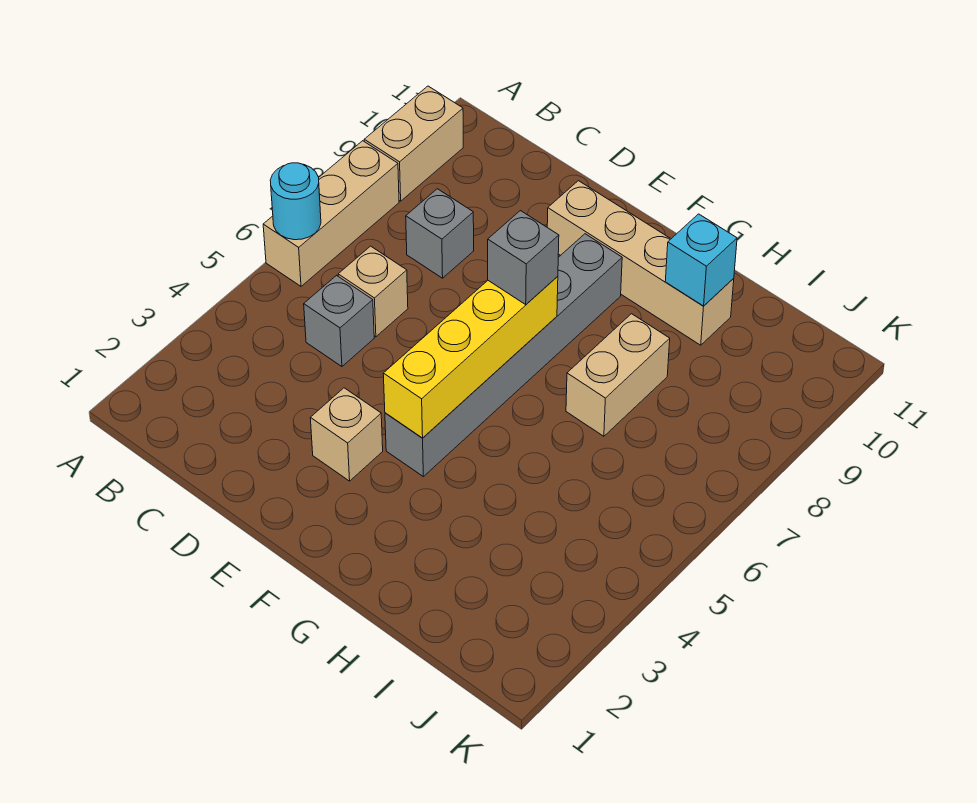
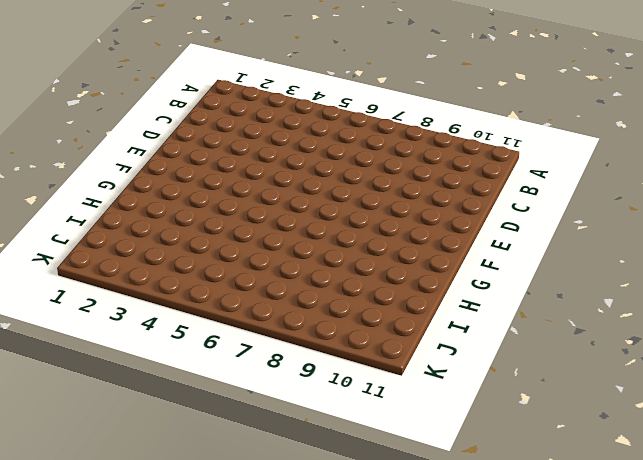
none -> tan brick A6:A8 level 1
none -> tan brick A9:A10 level 1
none -> grey brick C5 level 1

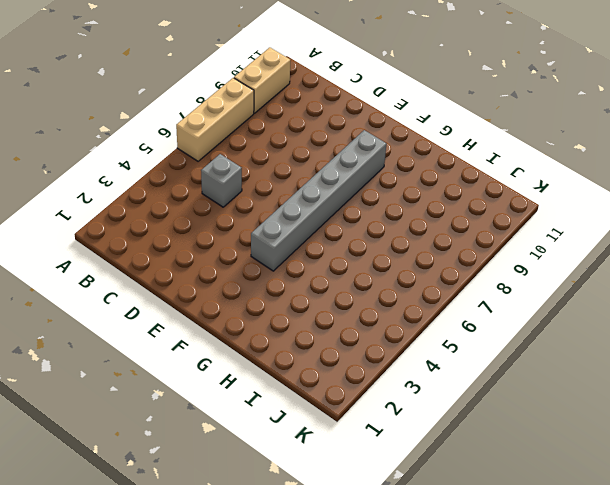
none -> tan brick C6 level 1
none -> grey brick C8 level 1
none -> tan brick E3 level 1

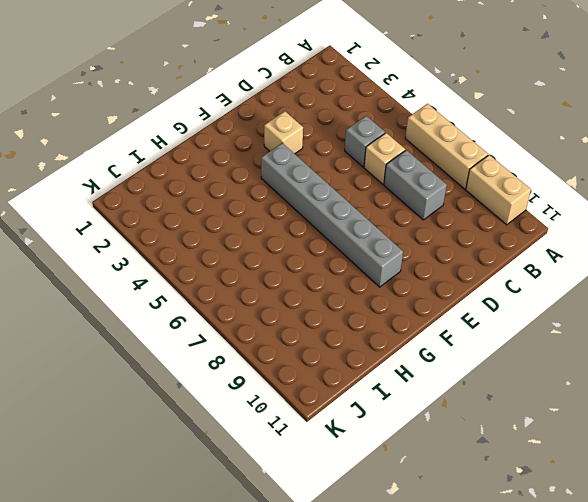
grey brick C7:C8 level 1 -> grey brick C8 level 1
none -> tan brick E10:H10 level 1
none -> tan brick H7:H8 level 1
none -> cyan round brick A6 level 2

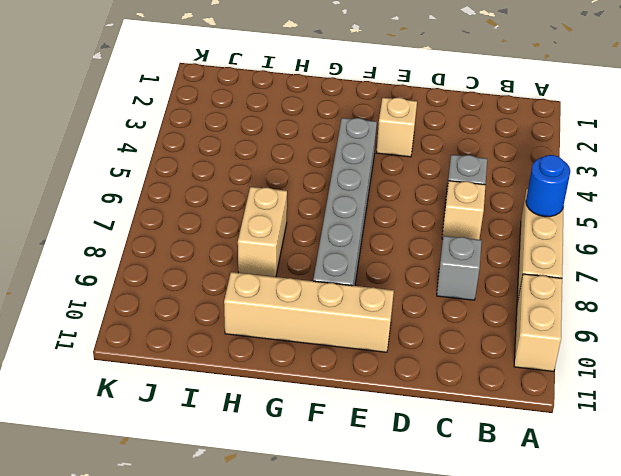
blue round brick A6 level 2 -> cyan round brick A6 level 2
none -> yellow brick F4:F7 level 2
none -> cyan brick H10 level 2
none -> grey brick F7 level 3

